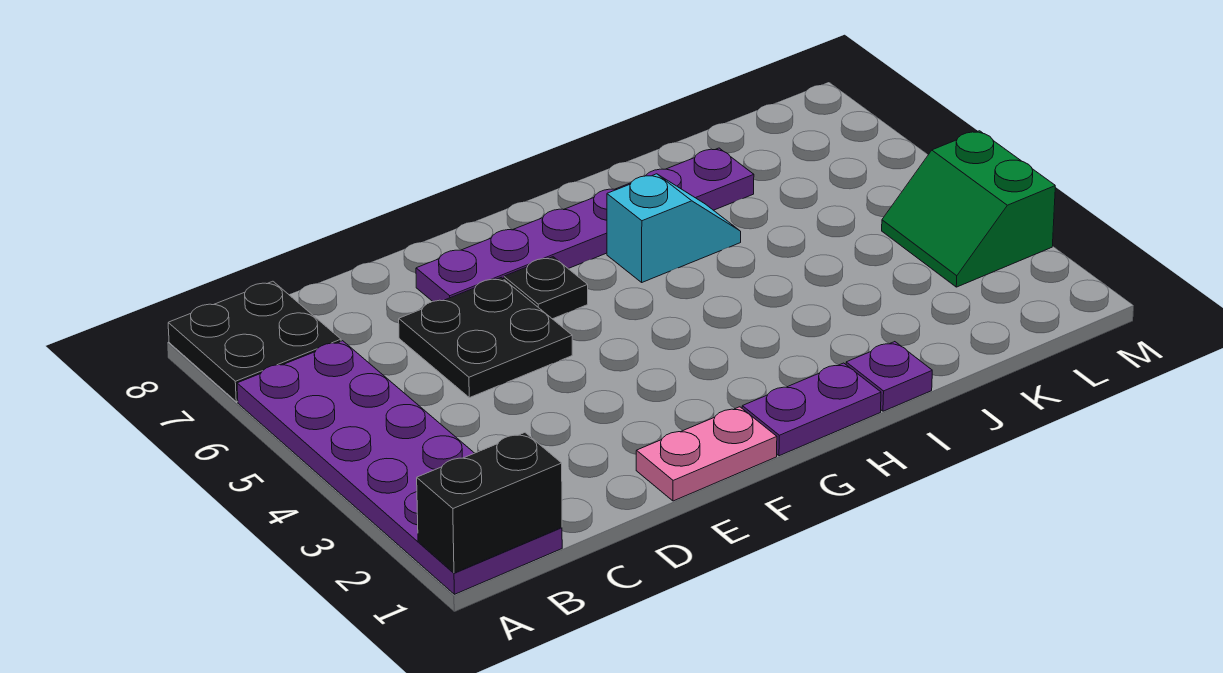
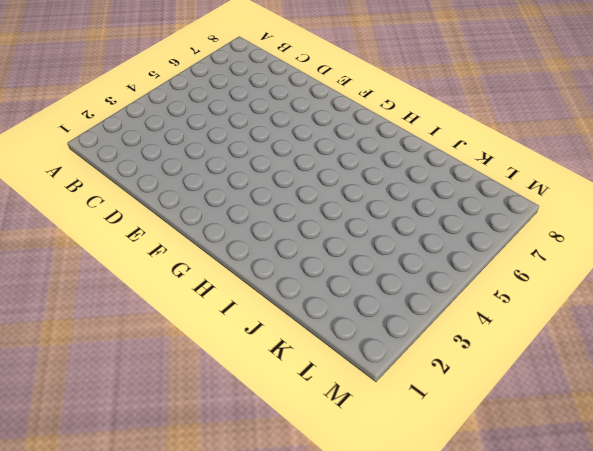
none -> purple plate A1:B6 level 1
none -> black plate A7:B8 level 1

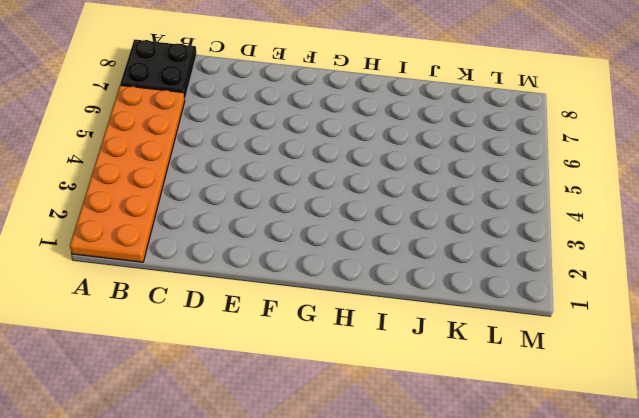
orange plate A1:B6 level 1 -> purple plate A1:B6 level 1
none -> black plate D5:E6 level 1
none -> pink plate E1:F1 level 1

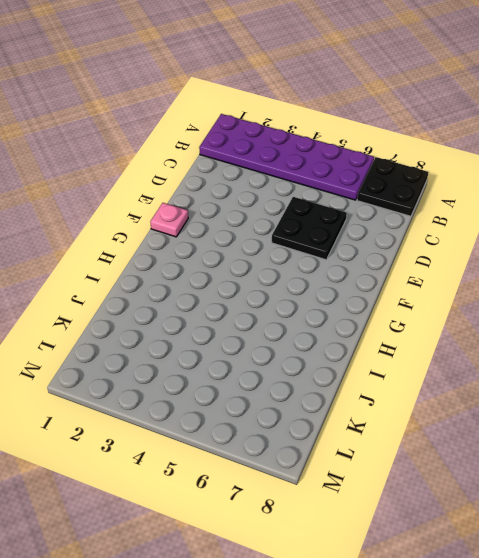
pink plate F1 level 1 -> pink plate E1:F1 level 1
none -> purple plate E7:J7 level 1
none -> black plate F6 level 1

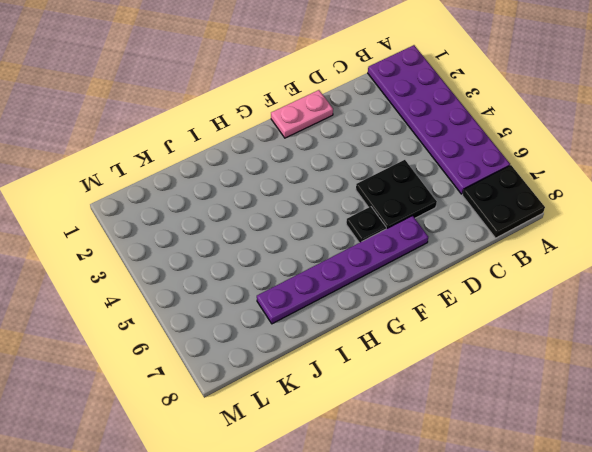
none -> purple plate G1:H1 level 1
none -> cyan slope H6:I6 level 1 top H

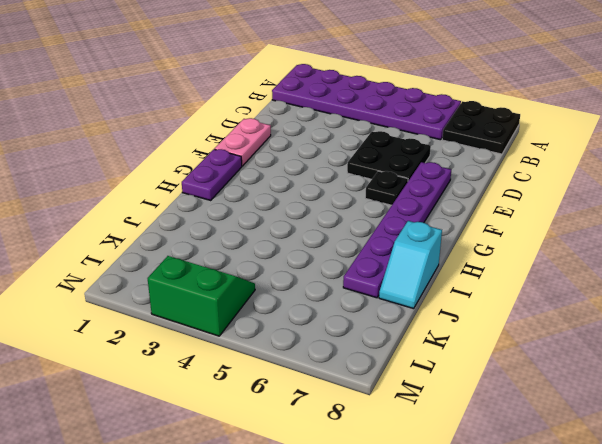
cyan slope I8:J8 level 1 top I -> cyan slope H6:I6 level 1 top H
none -> purple plate I1 level 1
none -> black brick A1:B1 level 2

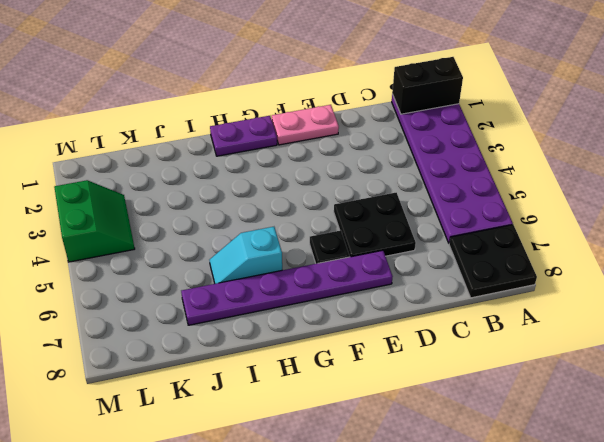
none -> purple plate I1 level 1

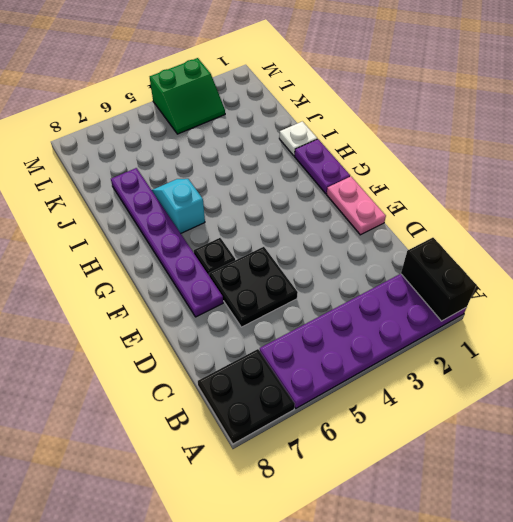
white plate I1 level 1 -> purple plate I1 level 1

